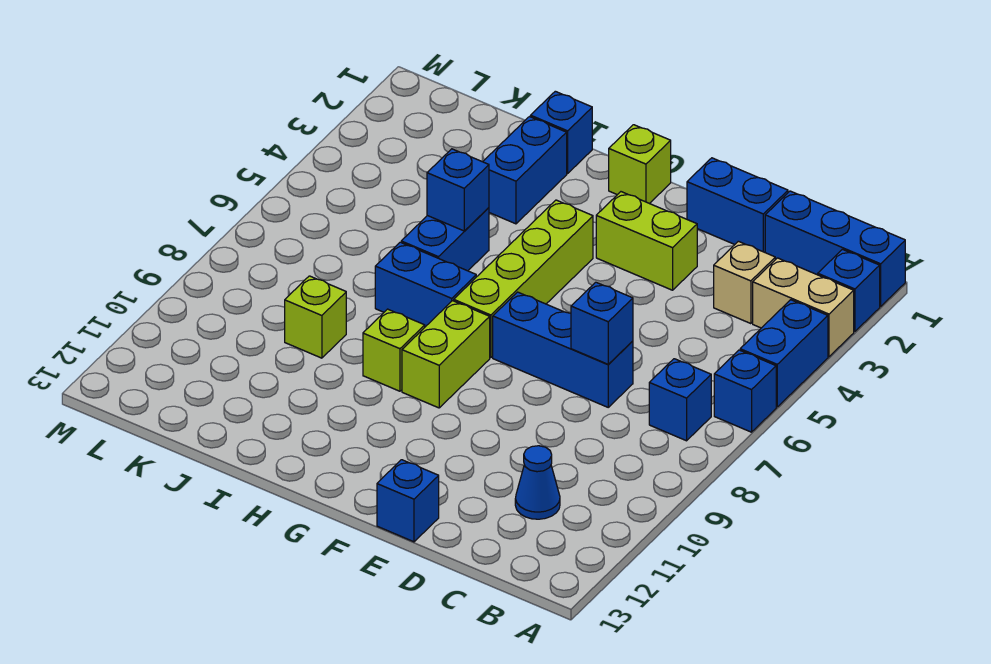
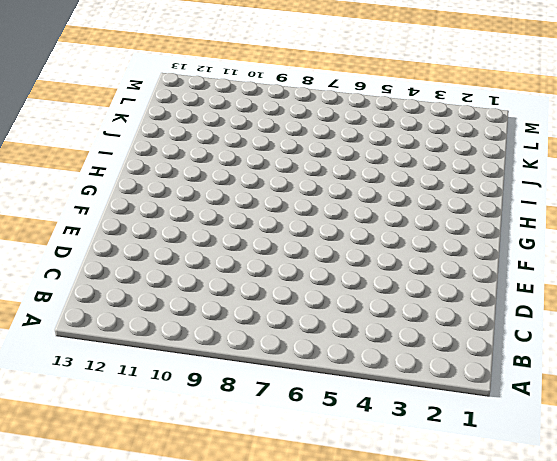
none -> blue brick A1:C1 level 1
none -> blue brick A2 level 1
none -> tan brick A3:B3 level 1

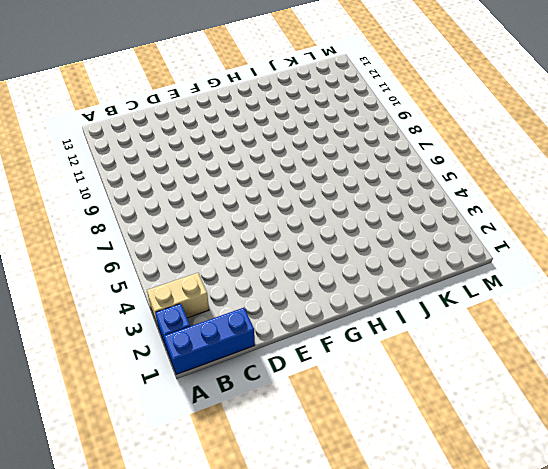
none -> blue brick A4:A5 level 1
none -> blue brick A6 level 1
none -> blue brick B7 level 1

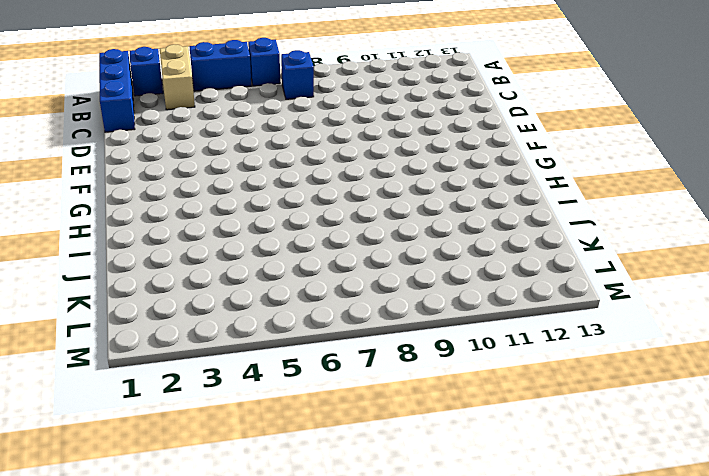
none -> tan brick C3 level 1
none -> blue cone C11 level 1
none -> blue brick D1:E1 level 1

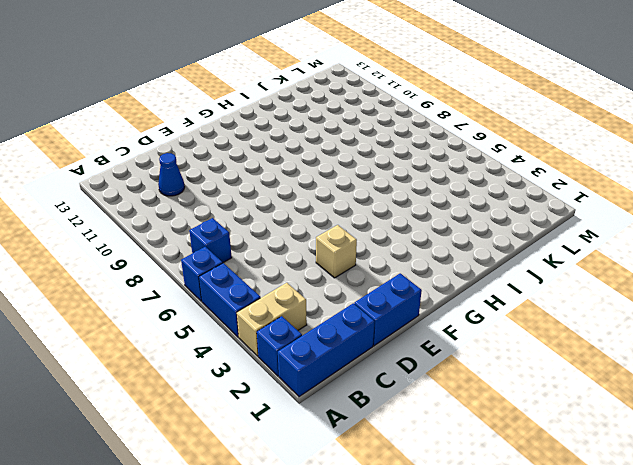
tan brick E4 level 1 -> tan brick C3 level 1
none -> blue brick D7:F7 level 1
none -> lime brick E3:F3 level 1
none -> blue brick E13 level 1

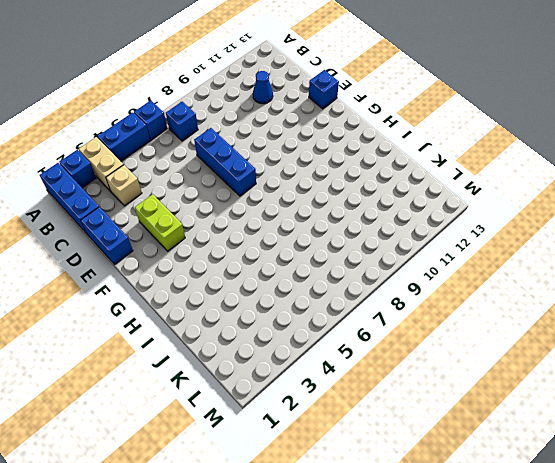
none -> lime brick G1 level 1
none -> lime brick G4:G7 level 1
none -> lime brick G8:G9 level 1

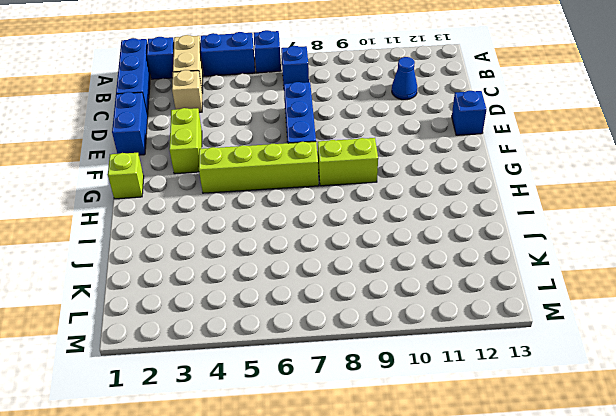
none -> blue brick H7:I7 level 1
none -> lime brick H9 level 1
none -> blue brick I1 level 1

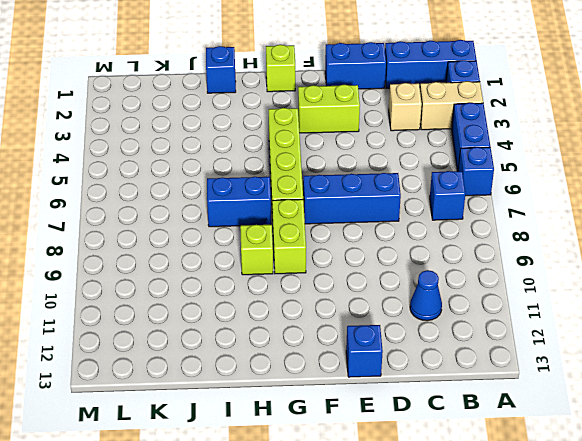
none -> blue brick I2:I3 level 1
none -> blue brick I5:I6 level 1
none -> lime brick J9 level 1

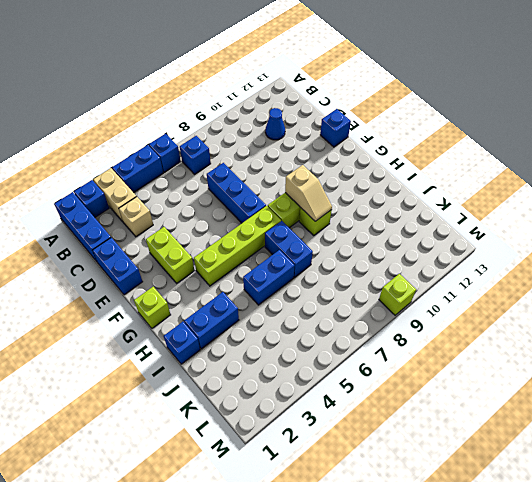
tan slope G9:H9 level 2 top G -> none
lime brick M9 level 1 -> lime brick J9 level 1
none -> blue brick D7 level 2
none -> blue brick I5 level 2

